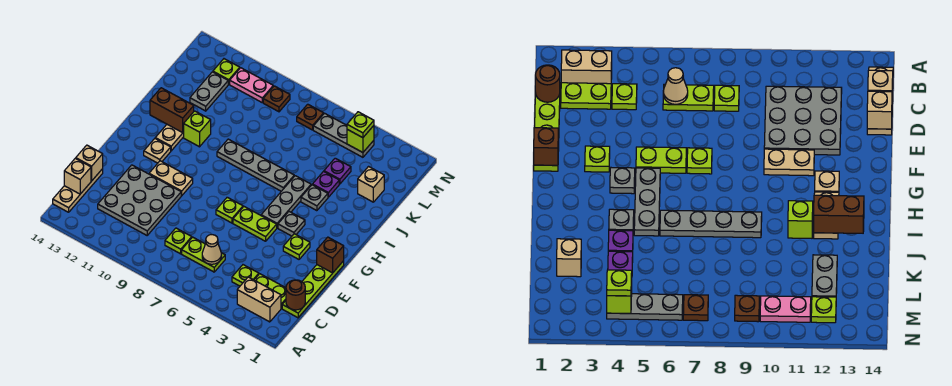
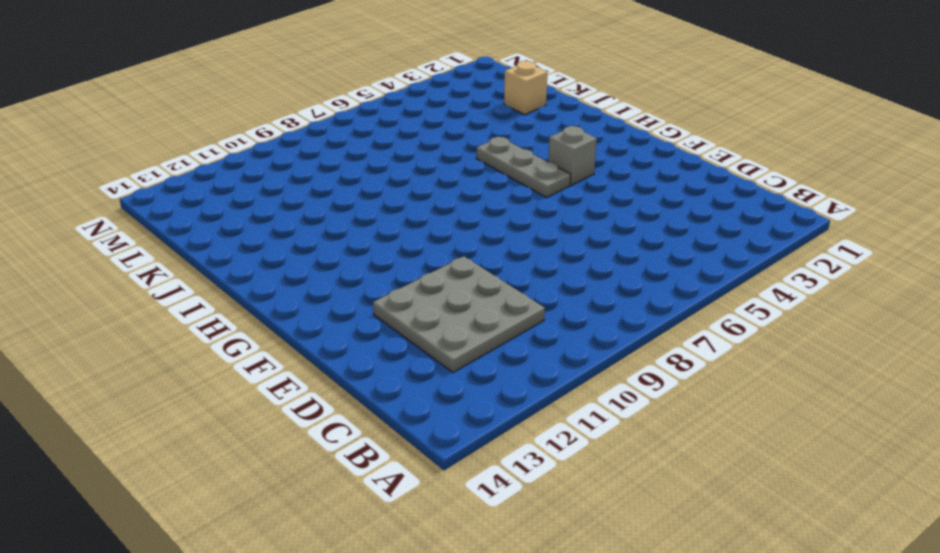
grey brick G4 level 1 -> grey plate G4 level 1
none -> tan brick B2:B3 level 1
none -> tan plate B14:D14 level 1
none -> lime plate C1:F1 level 1
none -> lime plate C2:C3 level 1

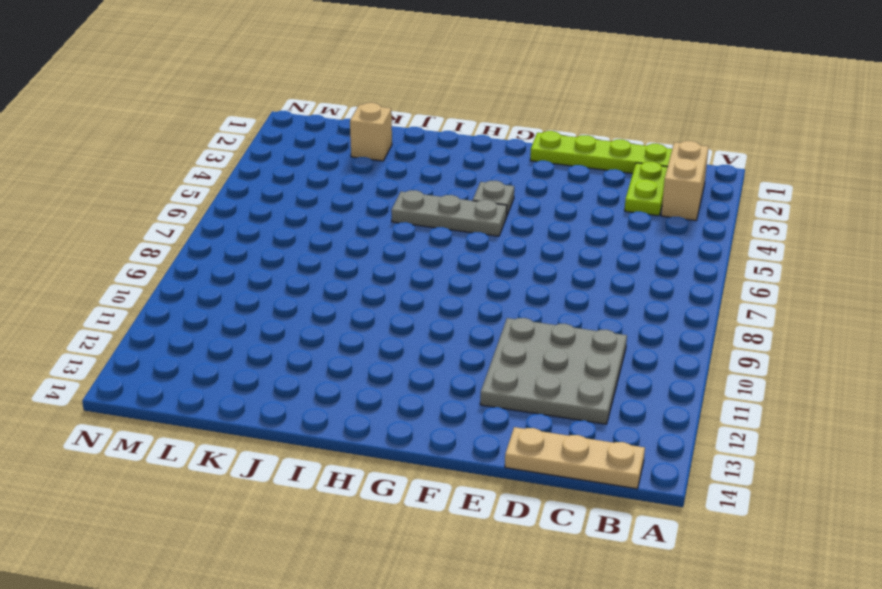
none -> lime plate C4 level 1
none -> lime plate C6:C7 level 1
none -> lime plate C8 level 1
none -> lime plate F3 level 1

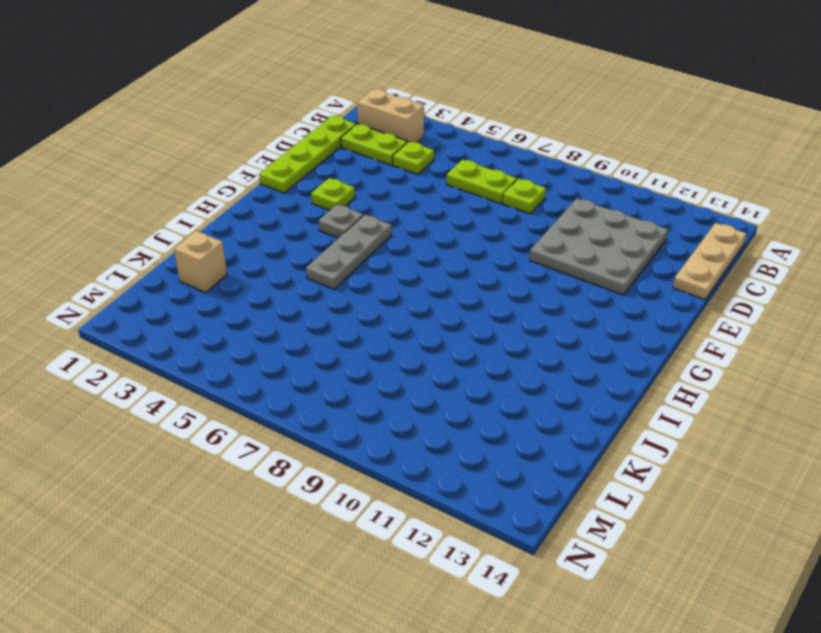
none -> lime plate F5:F6 level 1
none -> lime plate F7 level 1
none -> tan plate F10:F11 level 1
none -> tan plate G12 level 1

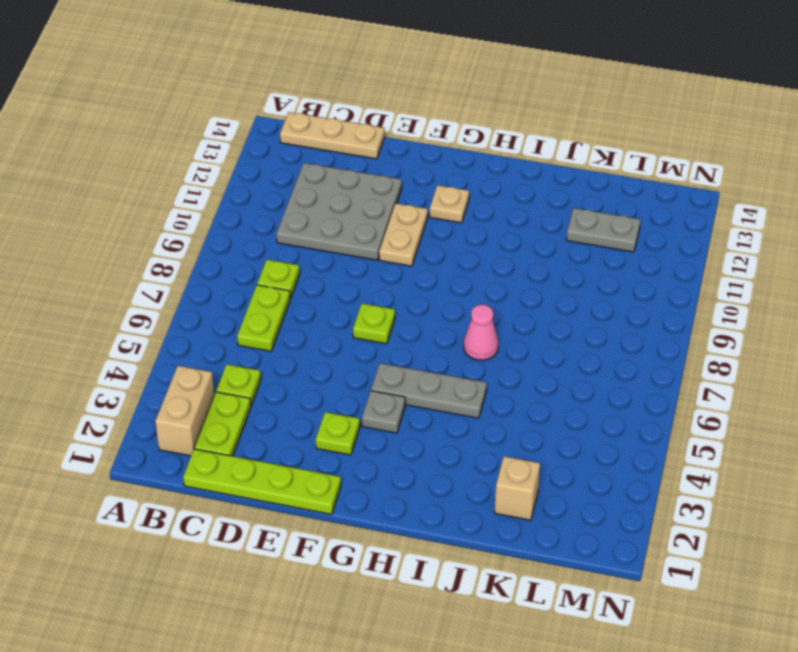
pink cone I7 level 1 -> grey plate I6:I9 level 1
none -> lime plate F5:F6 level 1
none -> tan plate H12:I12 level 1
none -> grey plate I4 level 1
none -> lime brick I11 level 1

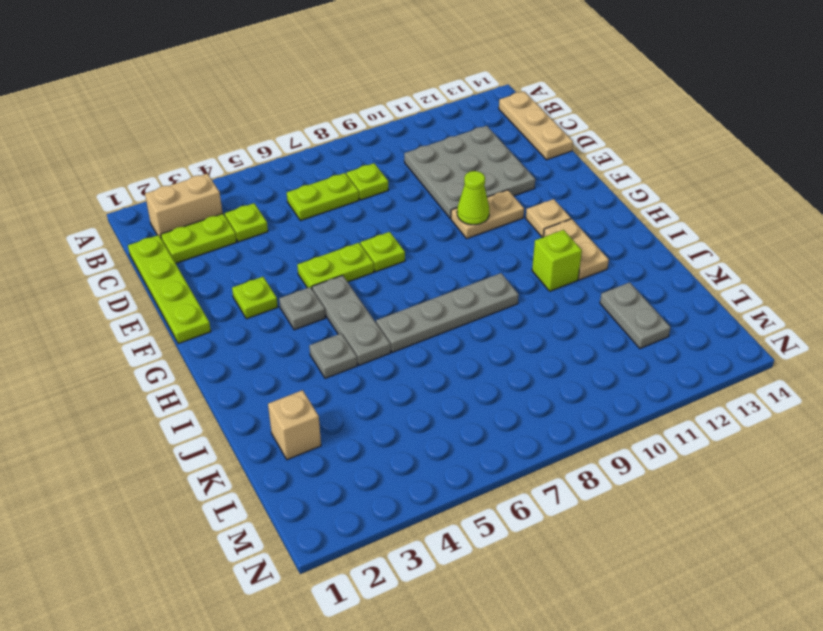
lime cone F10 level 2 -> none
none -> purple plate J4 level 1
none -> purple plate K4 level 1
none -> grey plate M4:M6 level 1
none -> brown plate M7 level 1

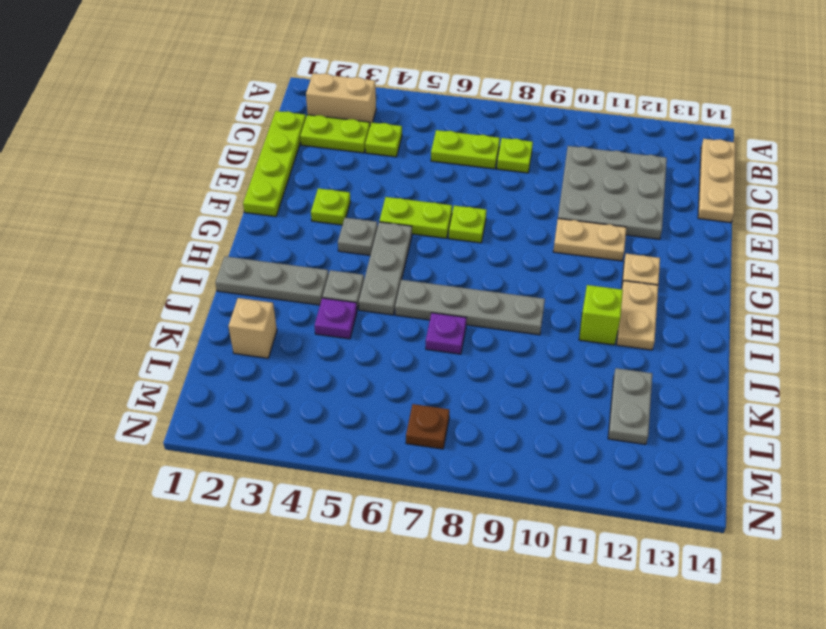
grey plate I1:I3 level 1 -> grey plate M4:M6 level 1
purple plate J7 level 1 -> purple plate K4 level 1
none -> brown plate M9 level 1
none -> pink plate M10:M11 level 1
none -> lime plate M12 level 1
none -> brown round brick C1 level 2

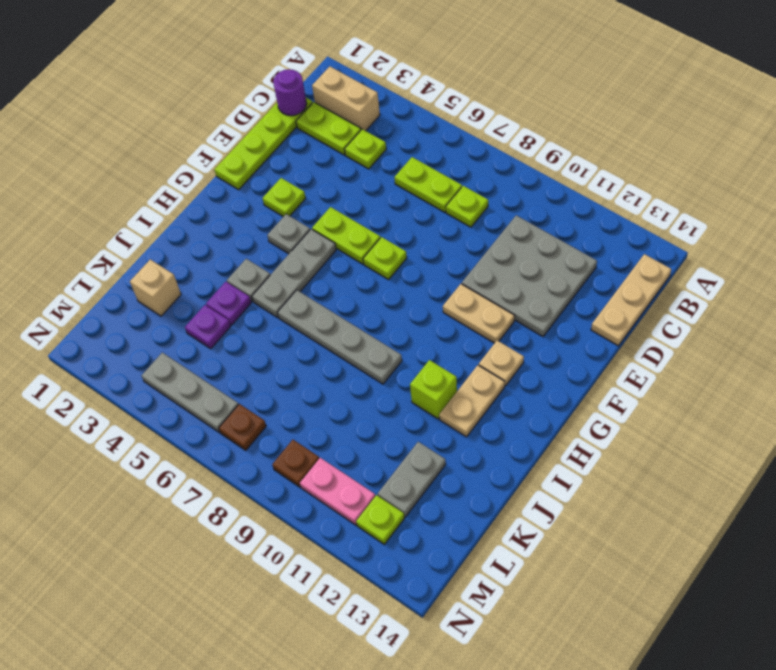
purple round brick C1 level 2 -> brown round brick C1 level 2
none -> tan cone C6 level 2
none -> tan brick C14 level 2
none -> tan brick D14 level 2
none -> brown brick F1 level 2

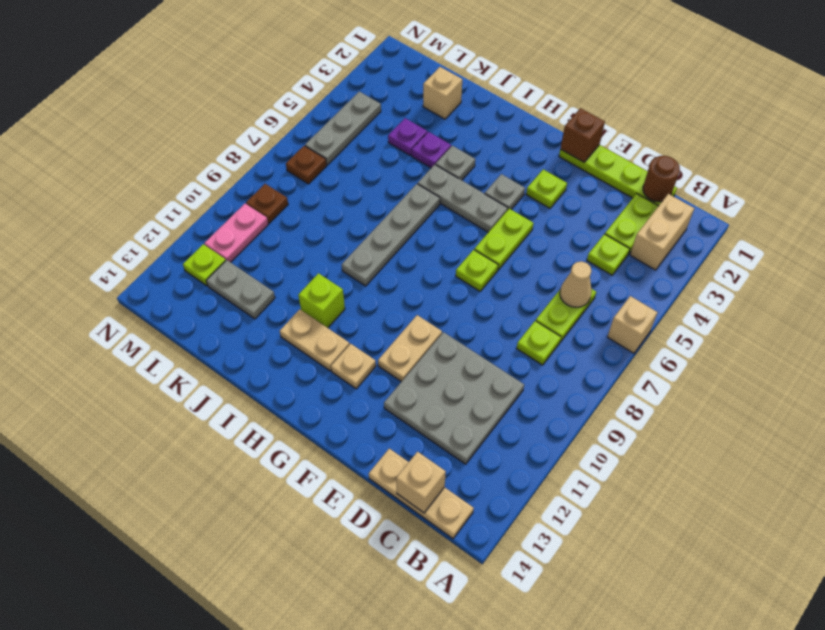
tan brick A6 level 1 -> tan brick D14 level 2
none -> brown brick I12:I13 level 2
none -> lime brick M4 level 2
none -> lime plate M4 level 3

